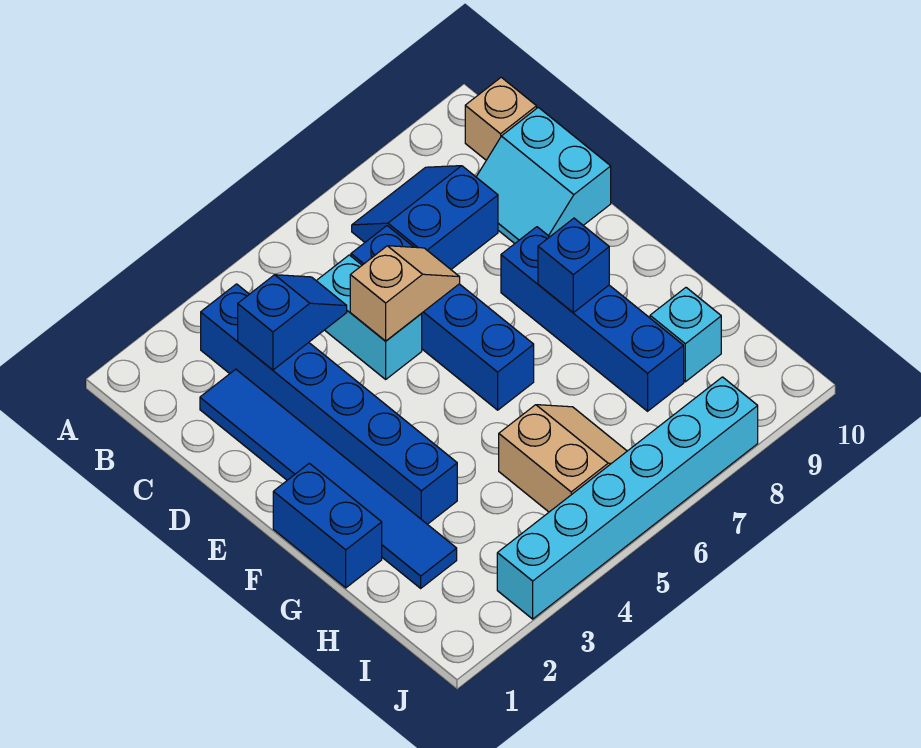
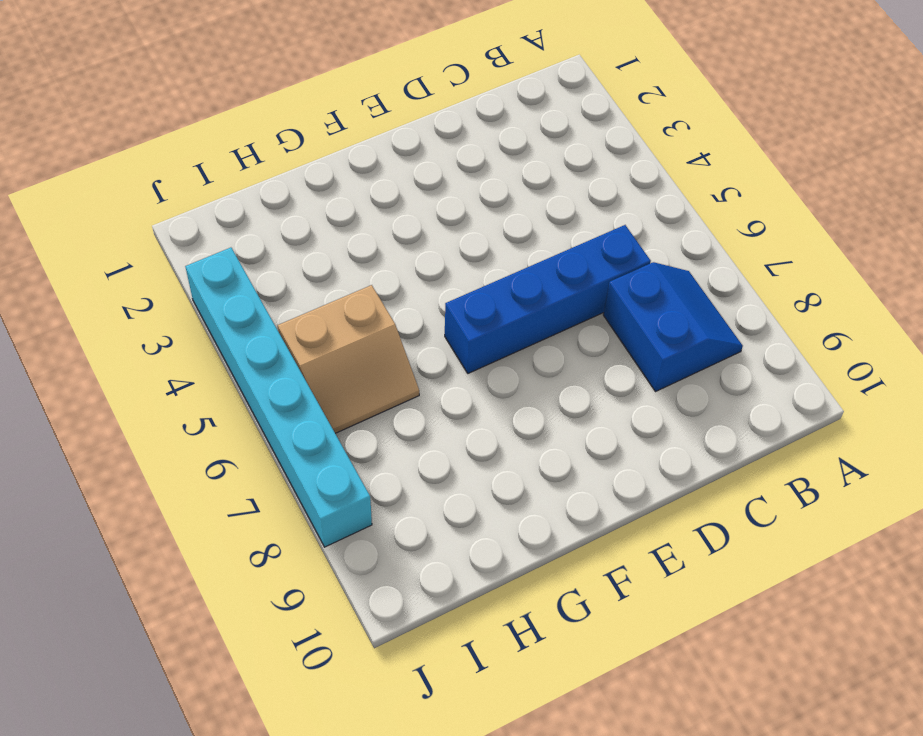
none -> blue brick B3:G3 level 1
none -> tan brick B10 level 1
none -> blue tile C2:H2 level 1

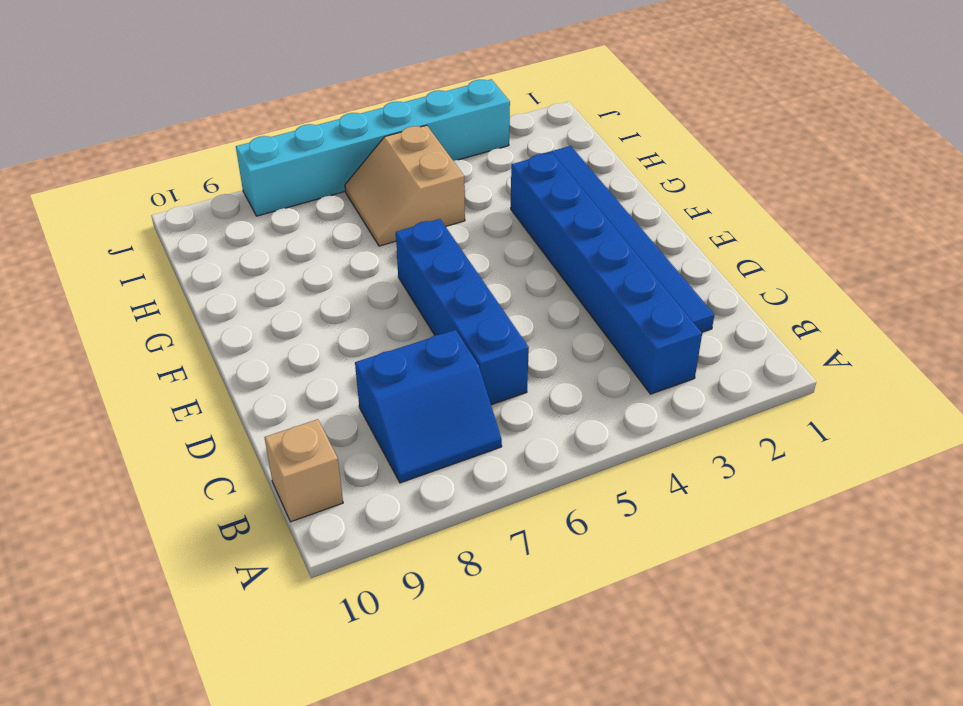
none -> cyan brick C5:D5 level 1
none -> cyan slope C9:D10 level 1 top 10
none -> blue brick E8:H8 level 1

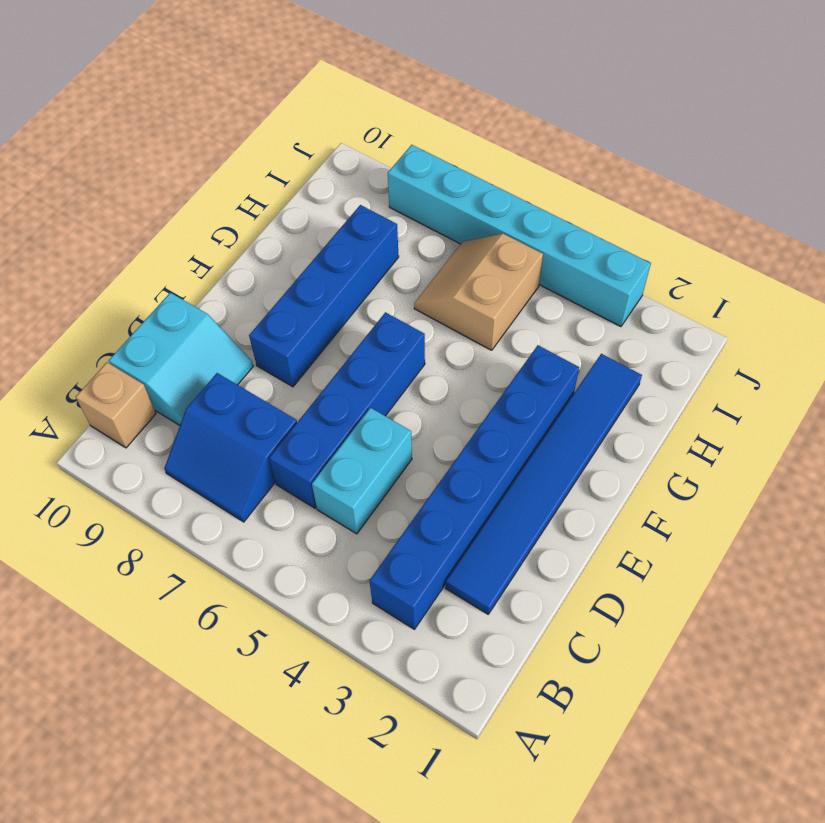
none -> blue brick F1:G1 level 1
none -> cyan brick H9 level 1
none -> blue slope C3:C4 level 2 top 3

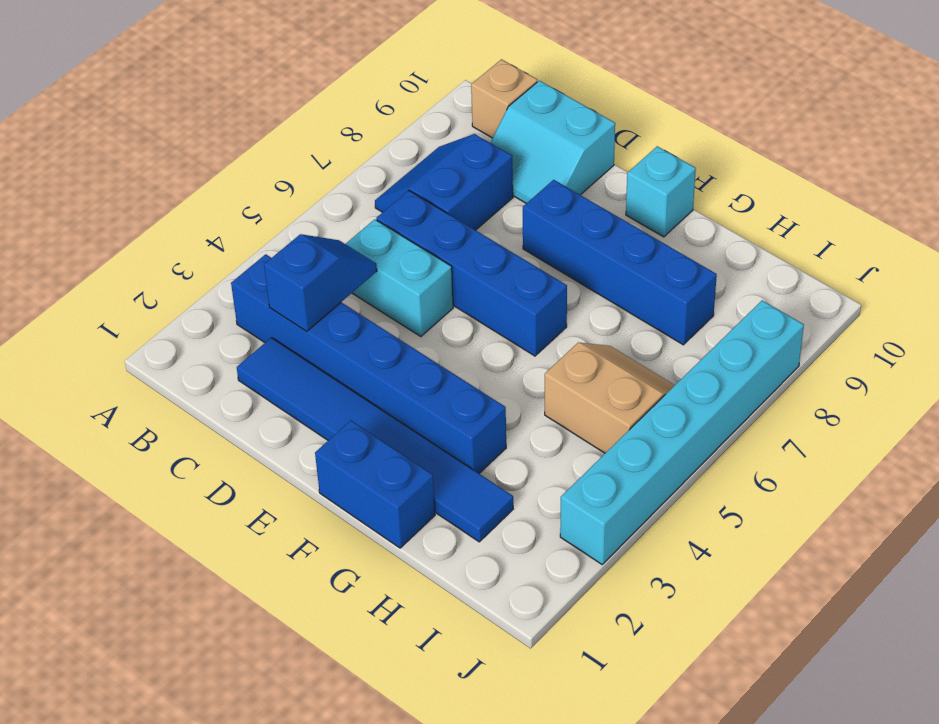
cyan brick F10 level 1 -> cyan brick H9 level 1
none -> tan slope D5:D6 level 2 top 5
none -> blue brick F8 level 2

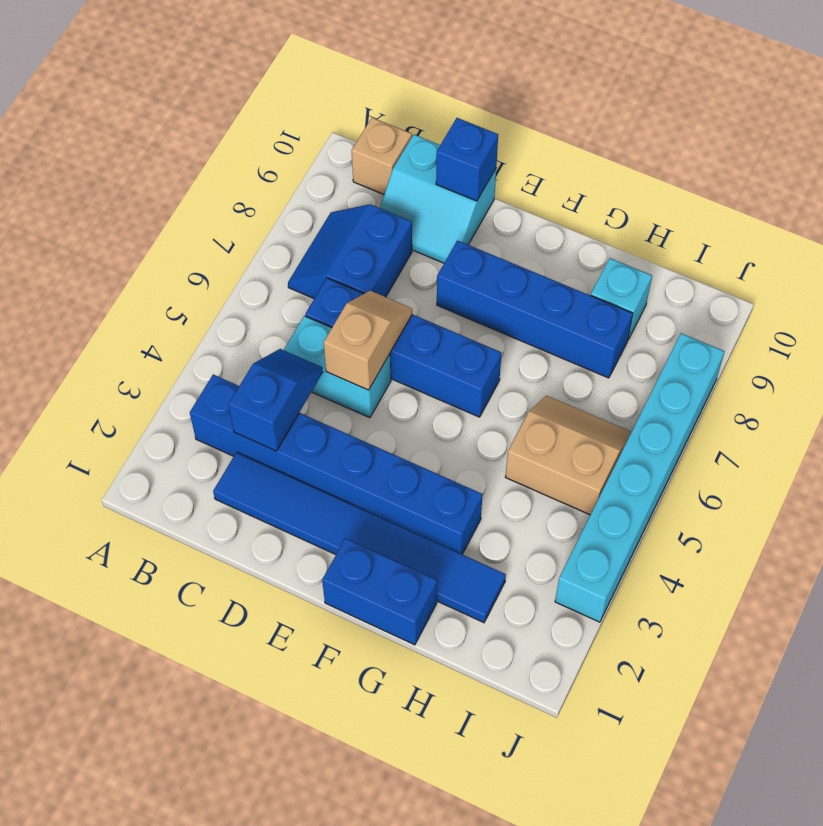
blue brick D10 level 2 -> blue brick F8 level 2

